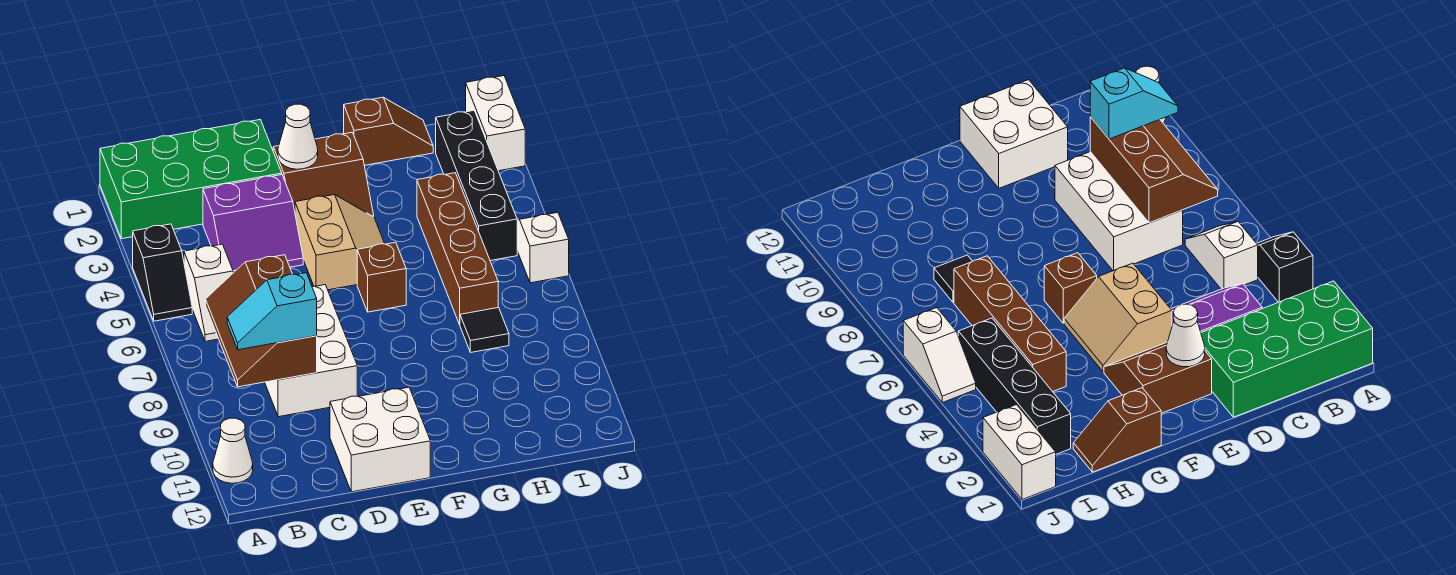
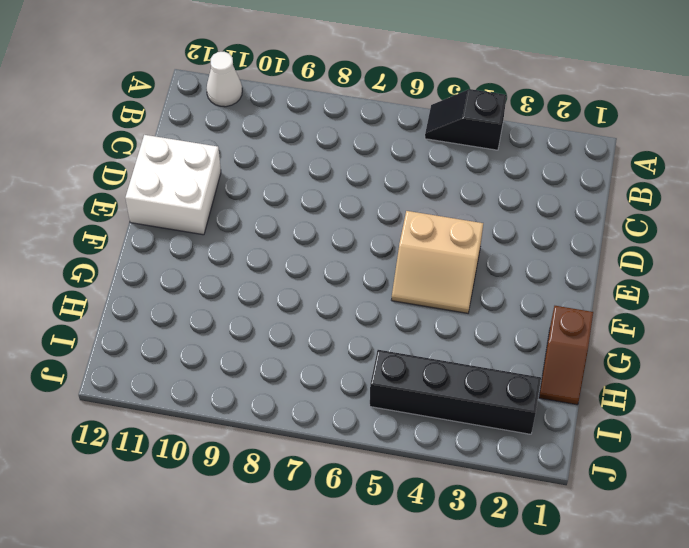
none -> green brick A1:D2 level 1
none -> white slope B5:B6 level 1 top 5
none -> purple slope C3:D4 level 1 top 3

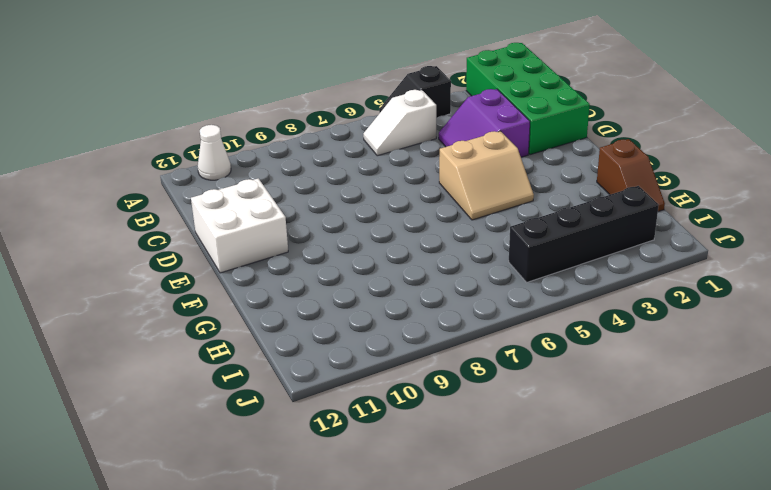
none -> white brick C7:D9 level 1
none -> brown slope E2:F3 level 1 top 2
none -> brown brick F6 level 1

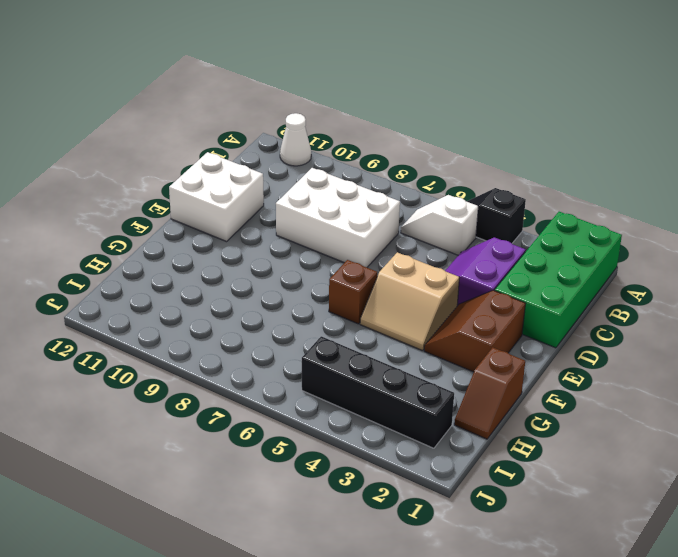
none -> brown brick H4:H7 level 1
none -> black tile H8 level 1
none -> white brick J1:J2 level 1

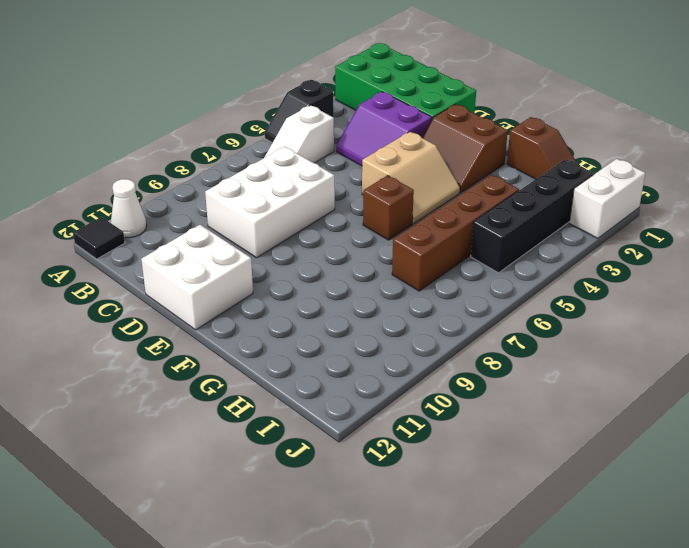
black tile A12 level 1 -> black tile H8 level 1
none -> white slope J5:J6 level 1 top 6
none -> brown slope B7:C9 level 2 top C
none -> white cone E2 level 2

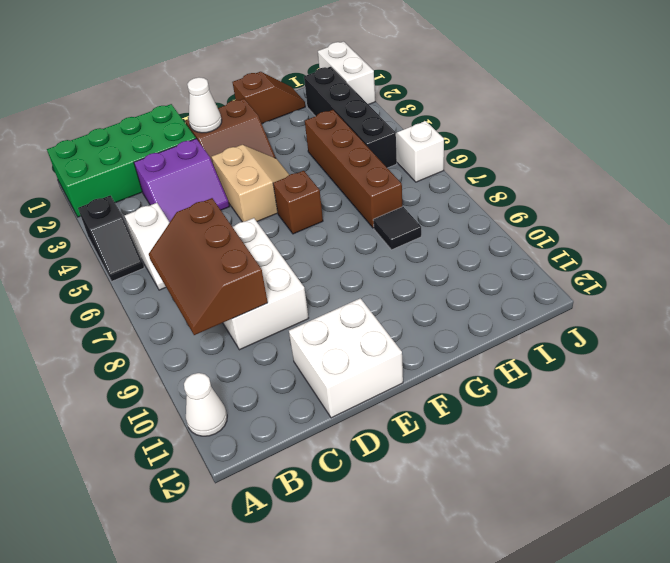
none -> cyan slope B9:C9 level 3 top C

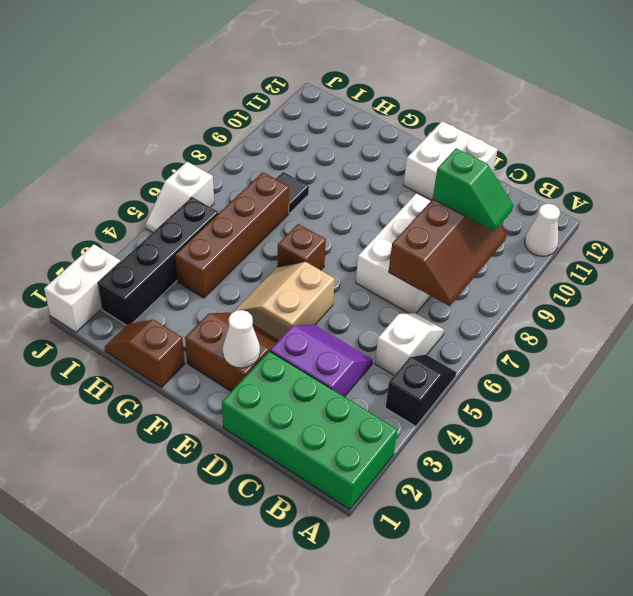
green slope B9:C9 level 3 top C -> cyan slope B9:C9 level 3 top C

